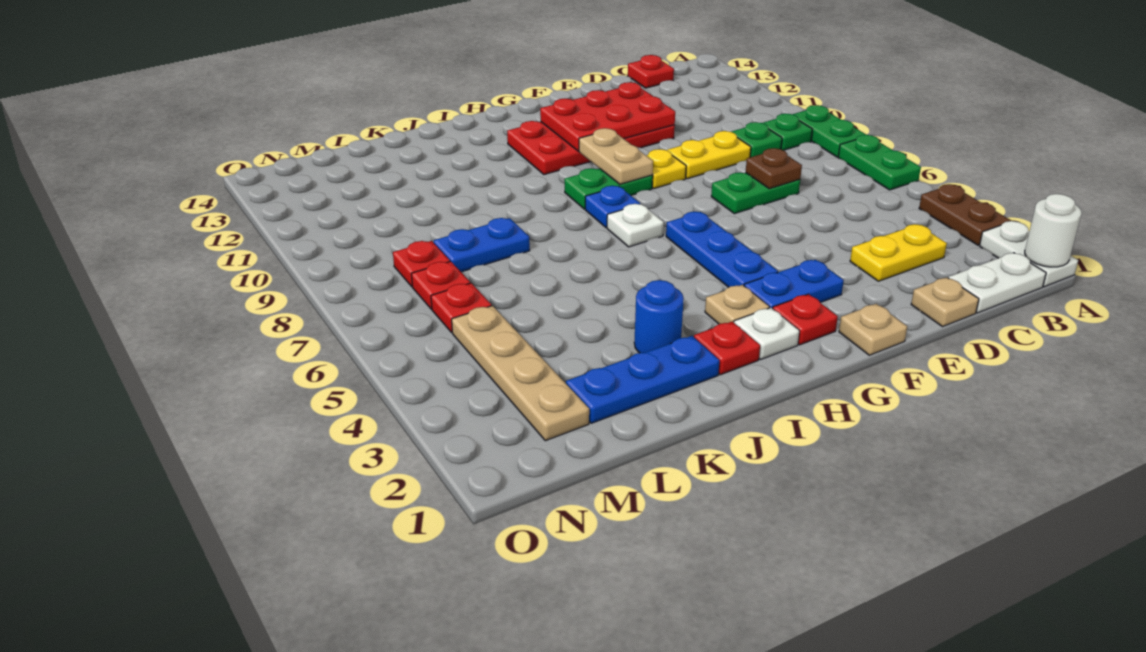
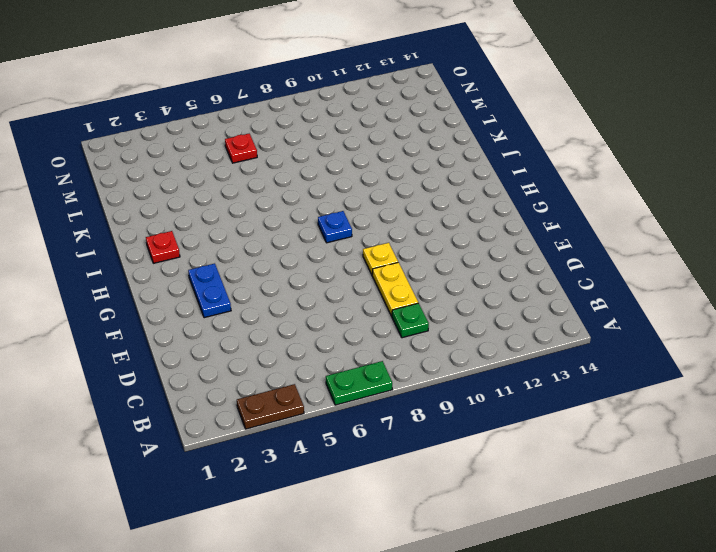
none -> white plate A1:A2 level 1
none -> green plate A8:A9 level 1
none -> white plate B1:C1 level 1
none -> green plate B9 level 1

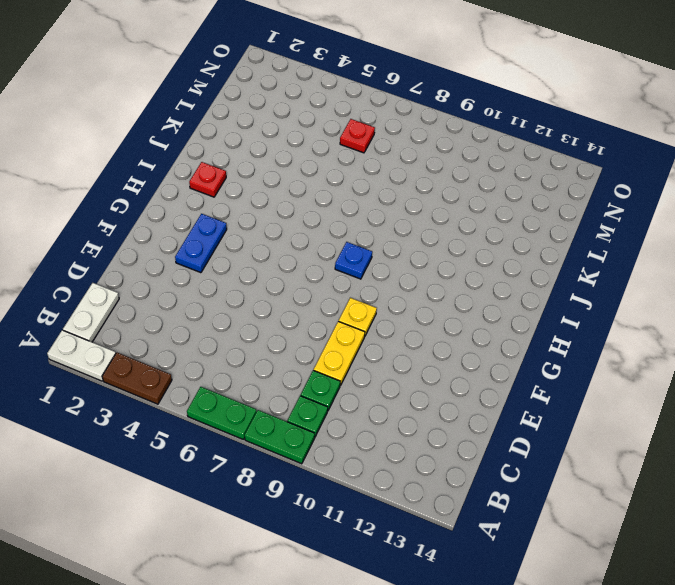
none -> yellow plate C3:D3 level 1
none -> red plate C14 level 1
none -> tan plate D1 level 1
none -> green plate D7:E7 level 1

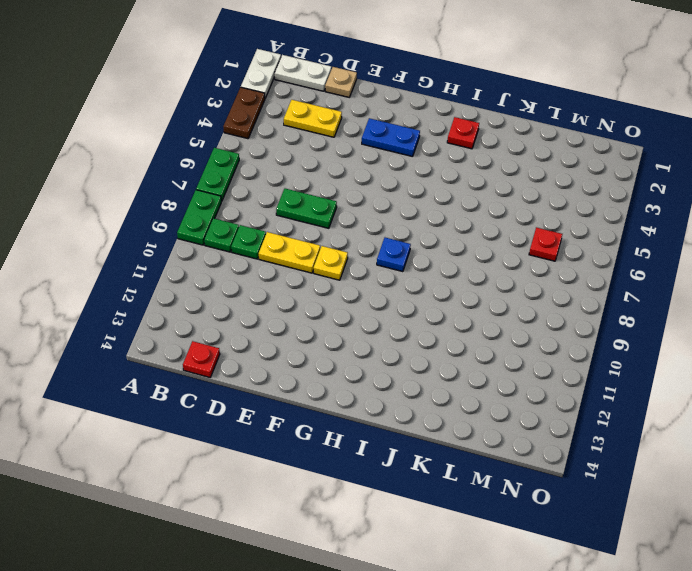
none -> red plate E11:H12 level 1
none -> tan plate F1 level 1
none -> red plate G2 level 1
none -> blue plate G4:G6 level 1

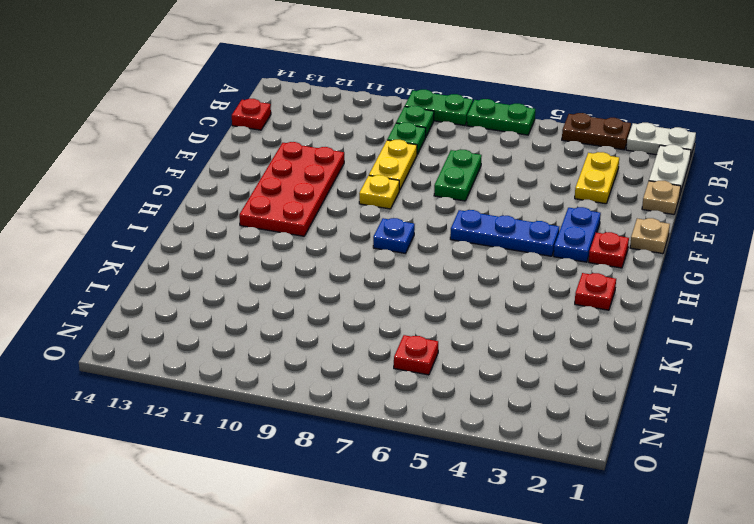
none -> green plate G9:H9 level 1
none -> white plate H2 level 1
none -> tan plate H3 level 1
none -> white plate H7 level 1

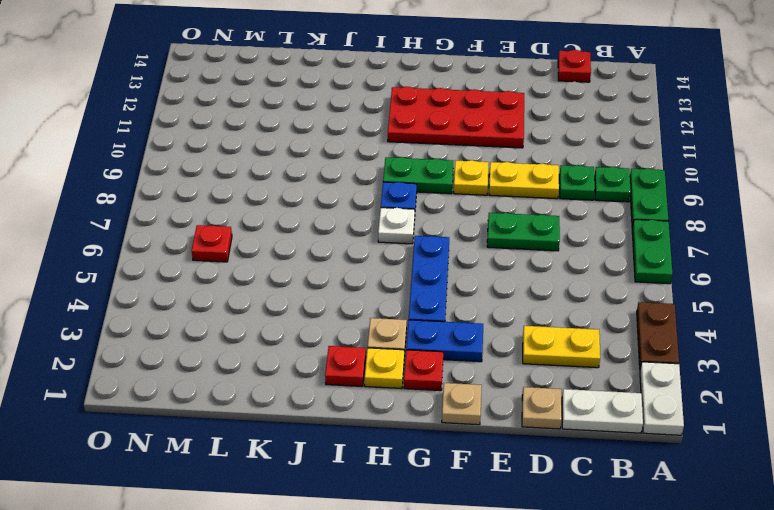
yellow plate H2 level 1 -> white plate H2 level 1
none -> blue plate J2:L2 level 1
none -> blue round brick J3 level 1
none -> blue plate K8:L8 level 1
none -> tan plate M2:M5 level 1

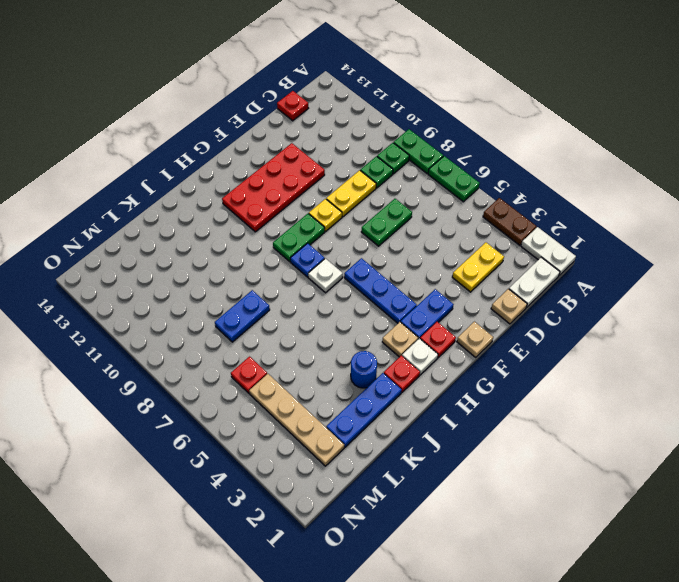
none -> red plate M7 level 1
none -> red plate M8 level 1
none -> white round brick A1 level 2
none -> brown plate D7 level 2

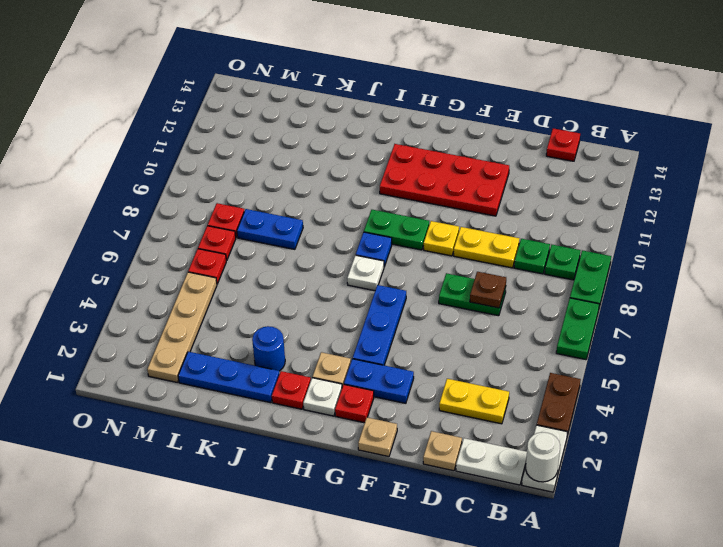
none -> red plate E11:G12 level 2
none -> tan plate G9:G10 level 2

